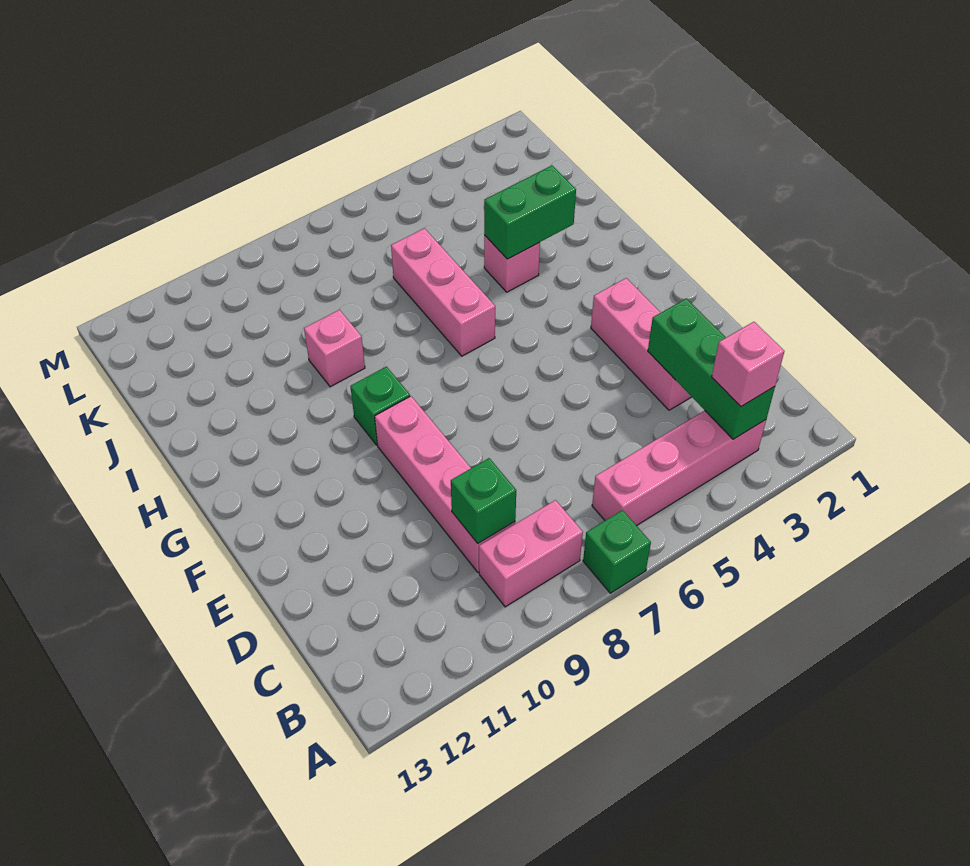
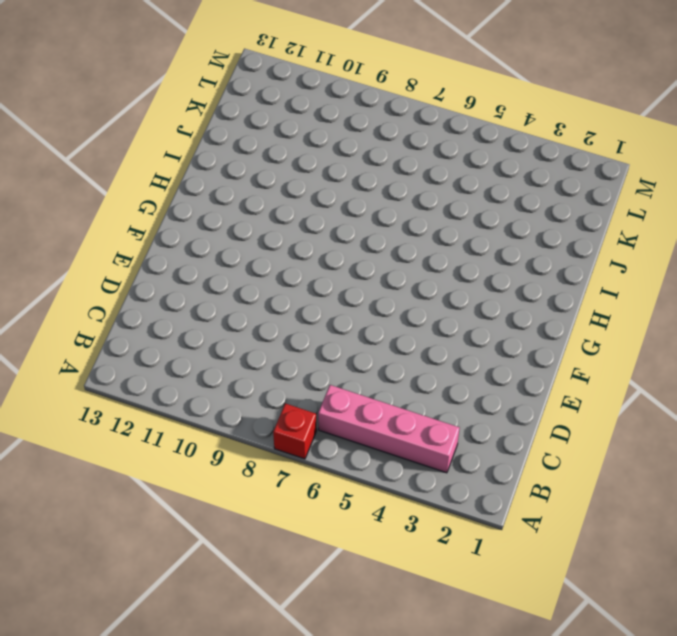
red brick A7 level 1 -> green brick A7 level 1
none -> pink brick B8:B9 level 1
none -> pink brick C9:F9 level 1
none -> pink brick D3:F3 level 1

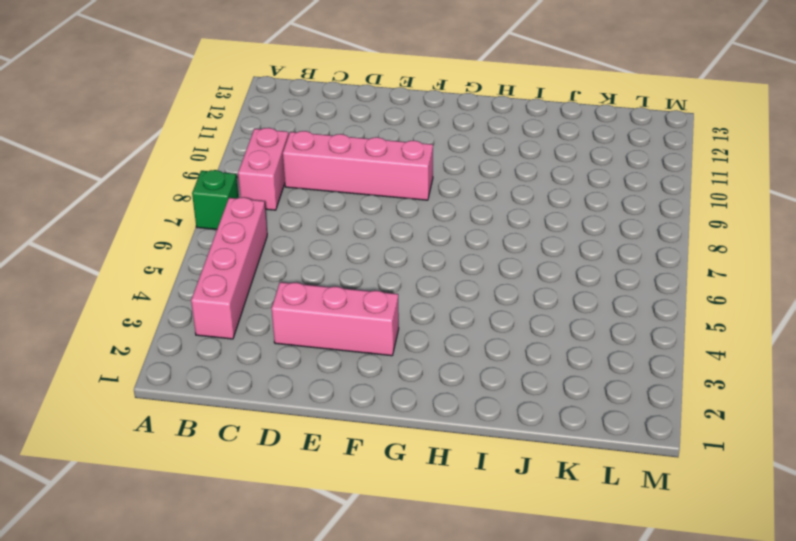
none -> green brick G9 level 1
none -> pink brick H6:J6 level 1
none -> pink brick I4 level 1

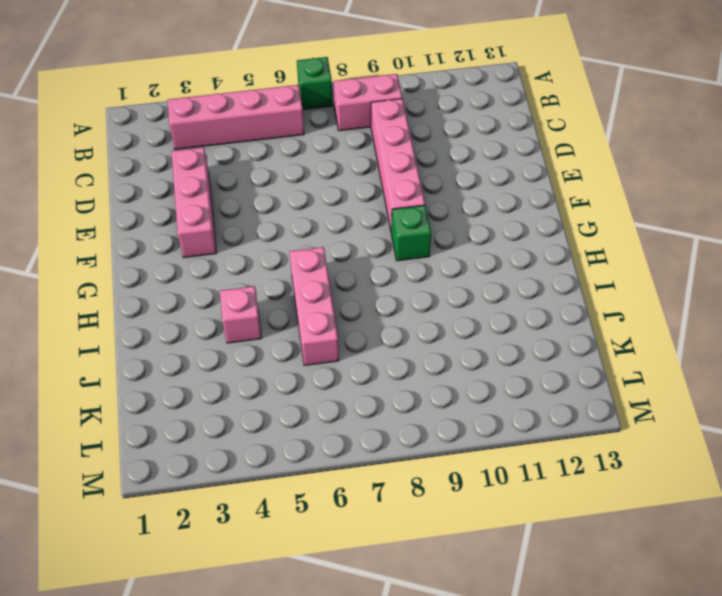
none -> pink brick I9 level 1
none -> green brick B3:D3 level 2
none -> green brick C9 level 2

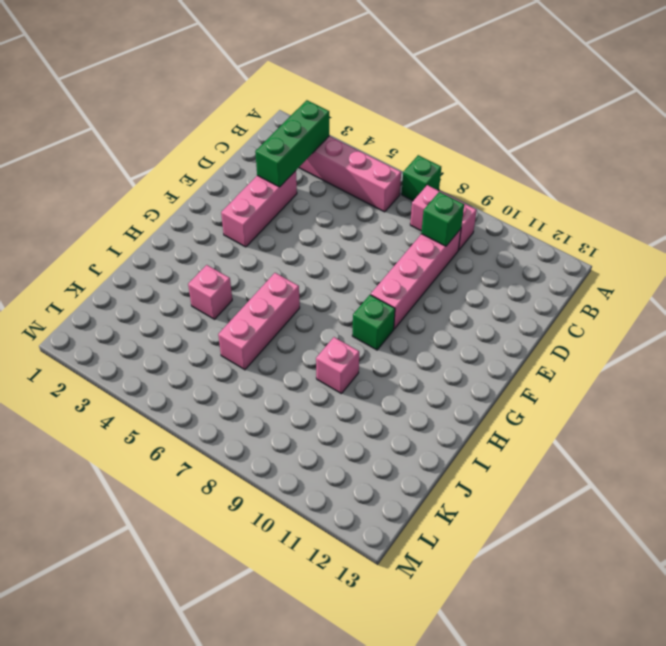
none -> green brick I3:I4 level 2
none -> pink brick B3 level 3

